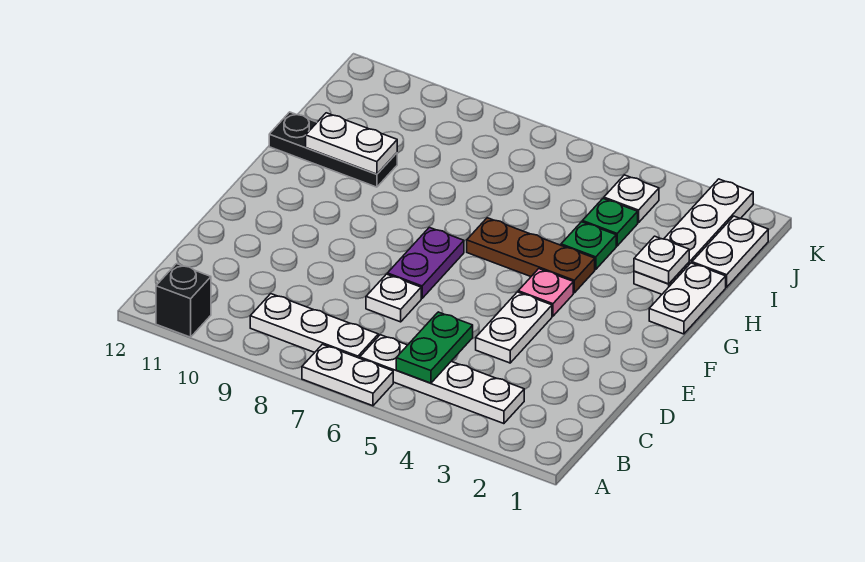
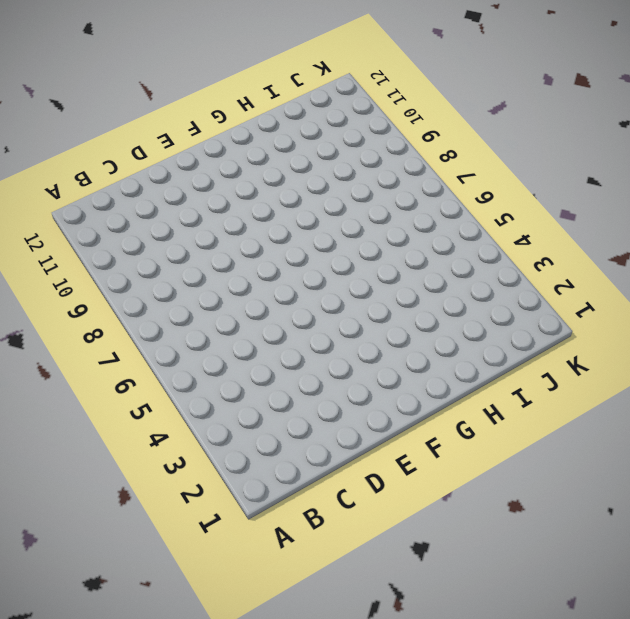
none -> white plate A6:A7 level 1
none -> black brick A11 level 1
none -> white plate B3:B6 level 1

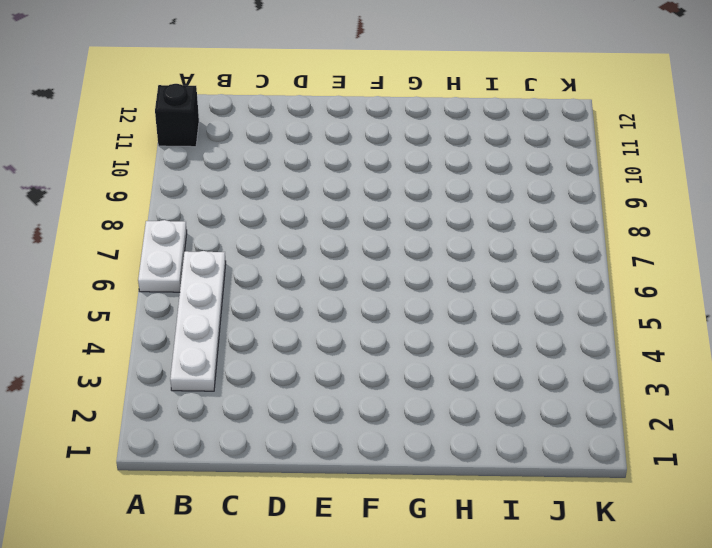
none -> white plate B7:B9 level 1
none -> white plate D4:E4 level 1
none -> white plate D7 level 1

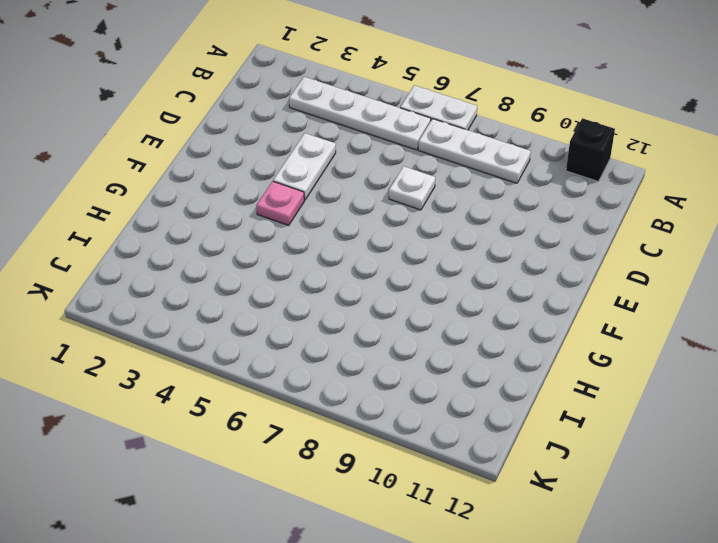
none -> purple plate E7:F7 level 1
none -> white plate G1:H1 level 1
none -> brown plate G4:G6 level 1

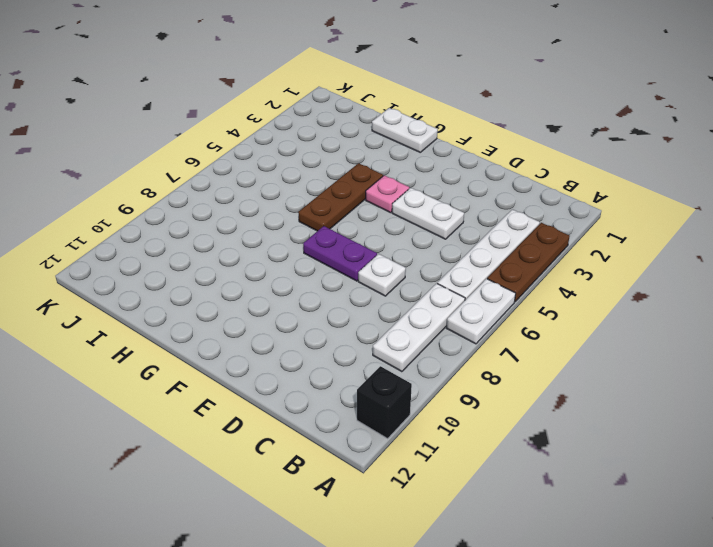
brown plate A3:A5 level 1 -> none
none -> white plate H2:K2 level 1
none -> green plate H4 level 1
none -> black plate H10:H12 level 1

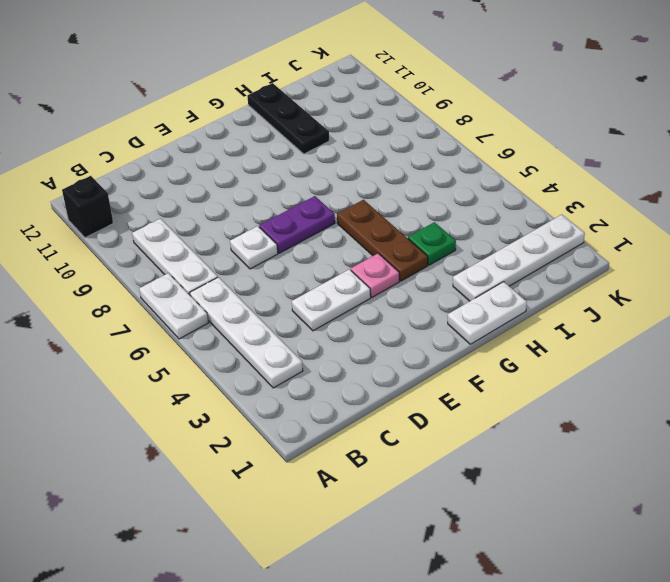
none -> white plate I1:J1 level 1
none -> green plate I4 level 1
none -> white plate J4 level 1

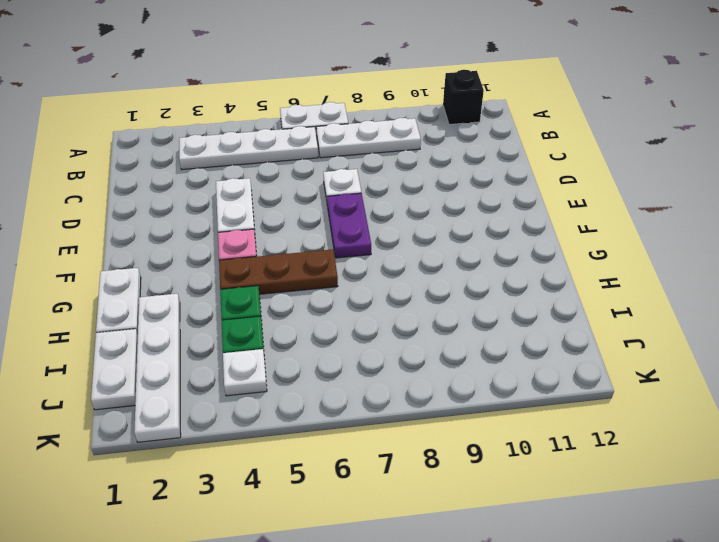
none -> black plate H10:H12 level 1
none -> green plate B5:C5 level 2
none -> white plate H2 level 2

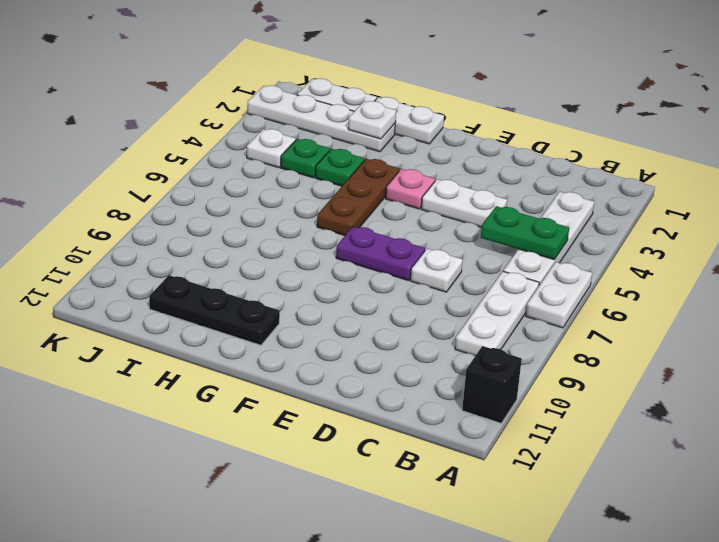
black plate G11:I11 level 1 -> black plate H10:H12 level 1
none -> white plate H10:H11 level 2

